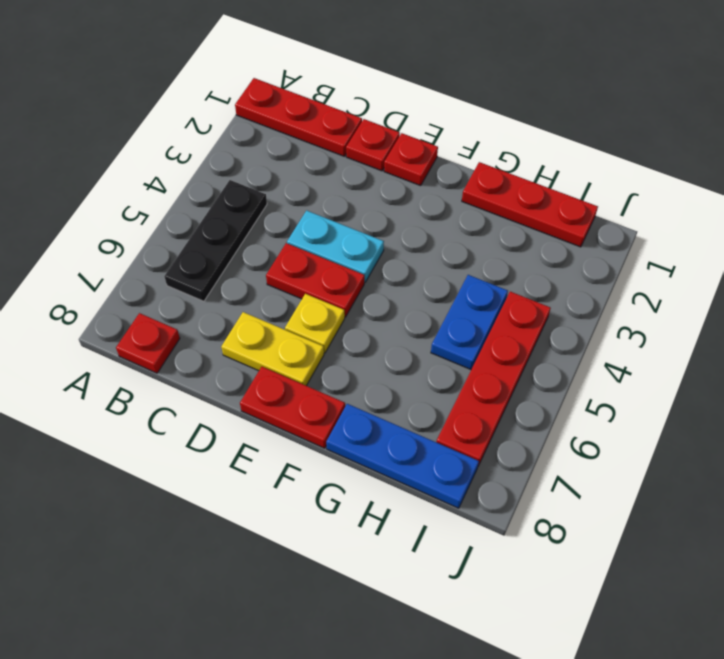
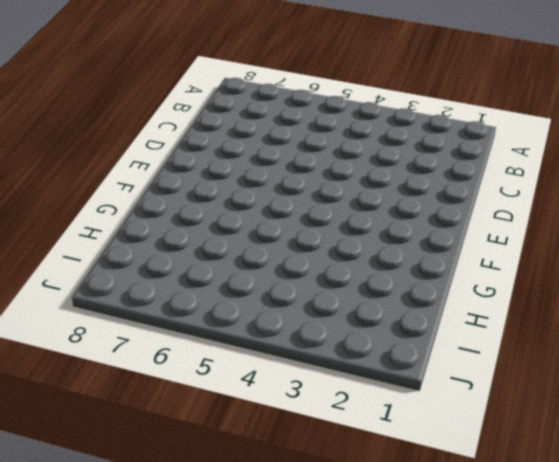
none -> red plate A1:C1 level 1
none -> black plate B4:B6 level 1
none -> red plate B8 level 1

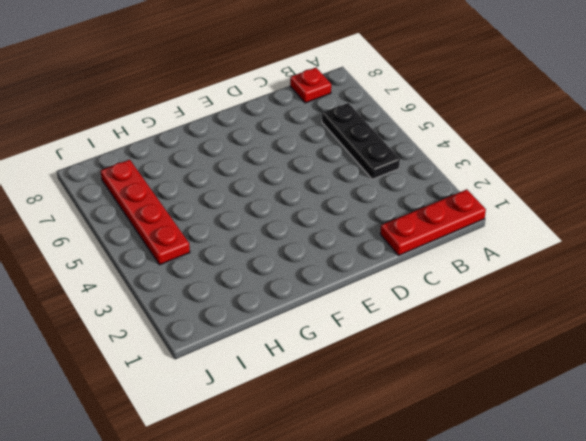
none -> red plate D1 level 1
none -> cyan plate D4:E4 level 1
none -> red plate D5:E5 level 1

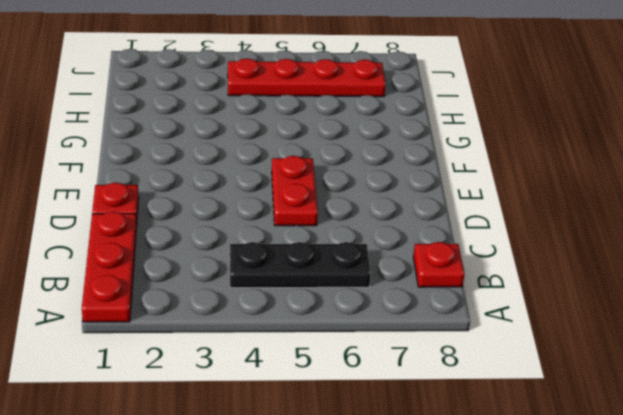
none -> cyan plate D4:E4 level 1
none -> yellow plate D7:E7 level 1
none -> red plate E1 level 1

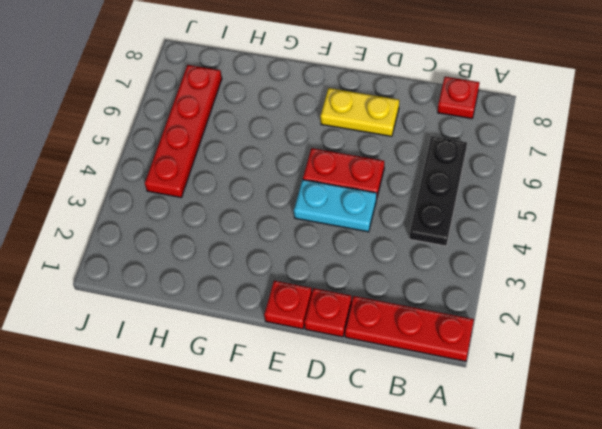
none -> yellow plate E6 level 1
none -> red plate E8:F8 level 1
none -> red plate G1:I1 level 1

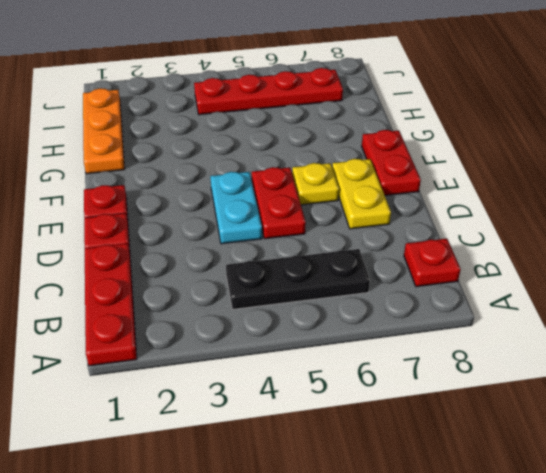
orange plate G1:I1 level 1 -> red plate G1:I1 level 1
none -> blue plate G8:I8 level 1
none -> blue plate H4:H5 level 1

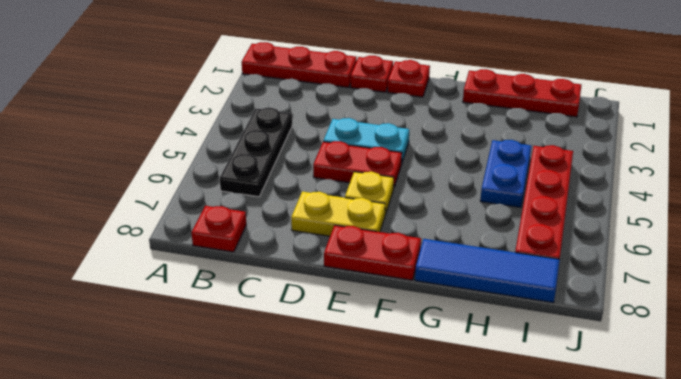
blue tile G8:I8 level 1 -> blue plate G8:I8 level 1

